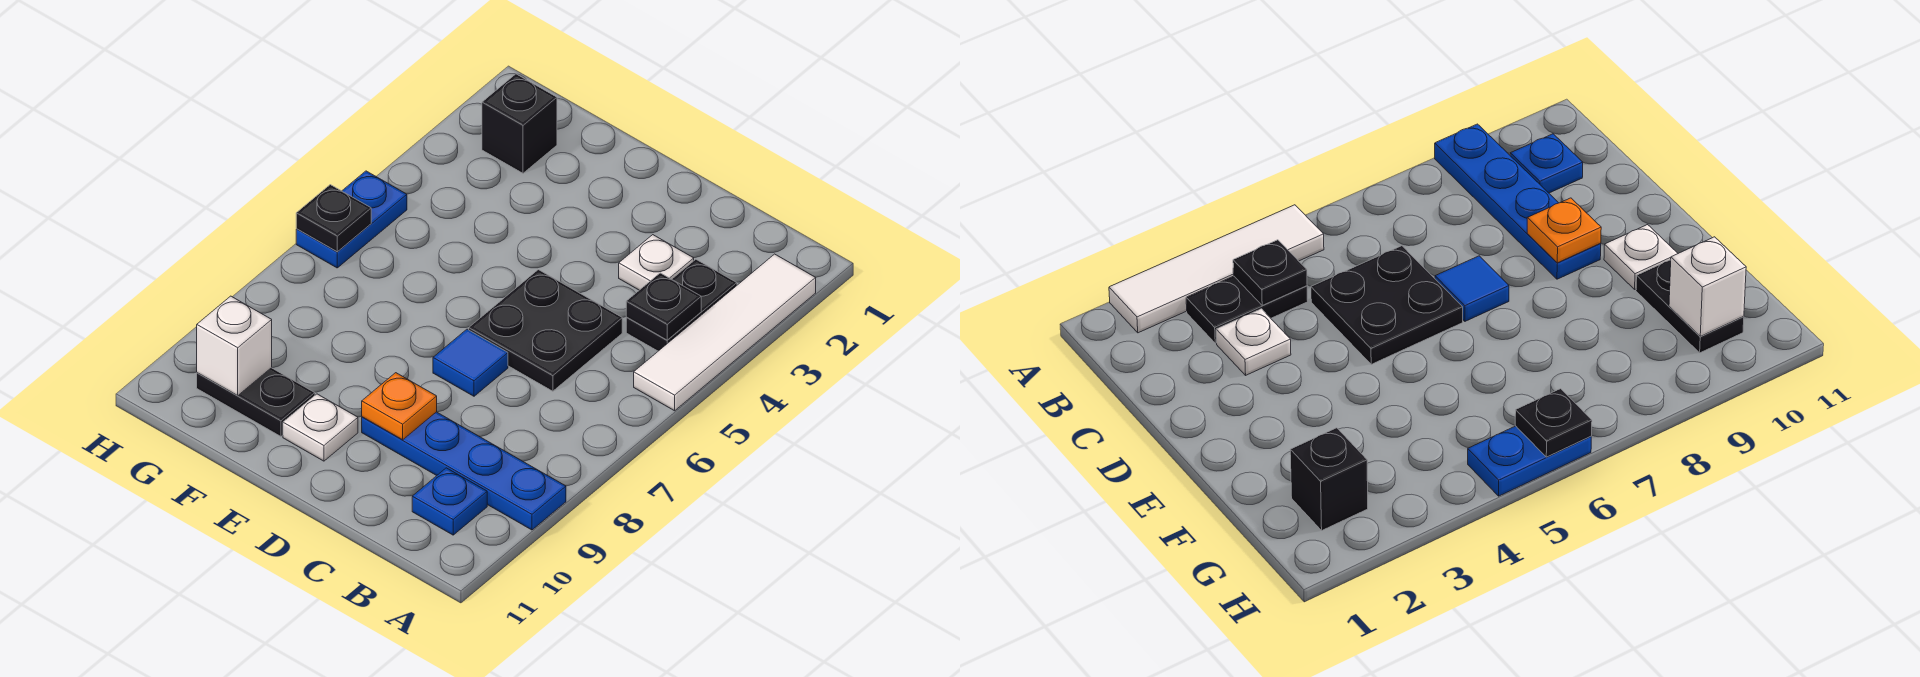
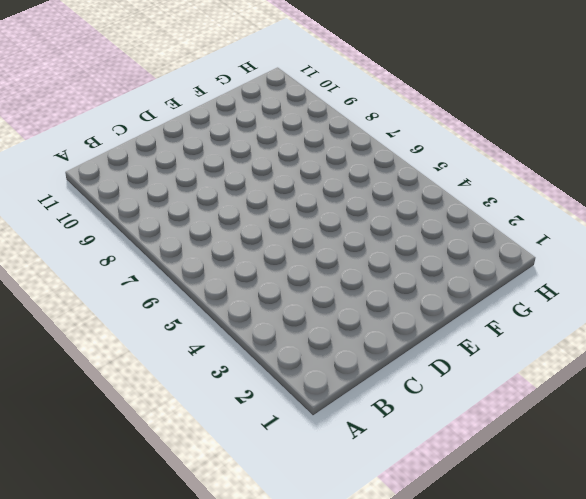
none -> white tile A2:A5 level 1
none -> blue plate A9:D9 level 1
none -> black plate B3:B4 level 1

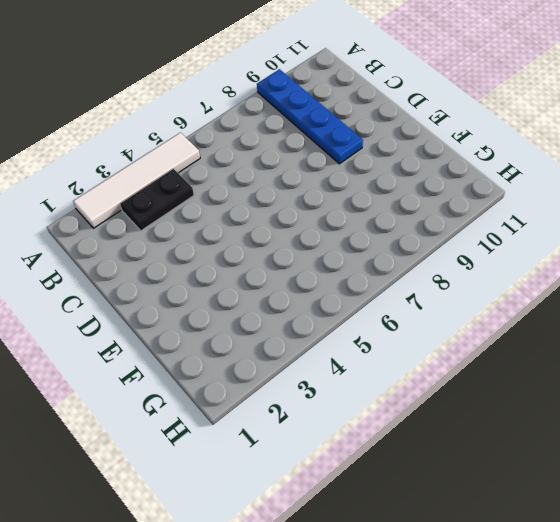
none -> blue plate B10 level 1
none -> white plate C3 level 1
none -> black plate C5:D6 level 1

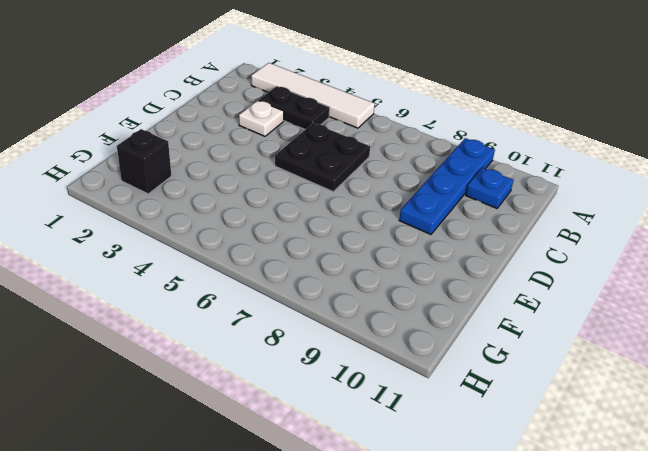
none -> blue tile D7 level 1
none -> white plate E10 level 1
none -> black plate F10:G10 level 1

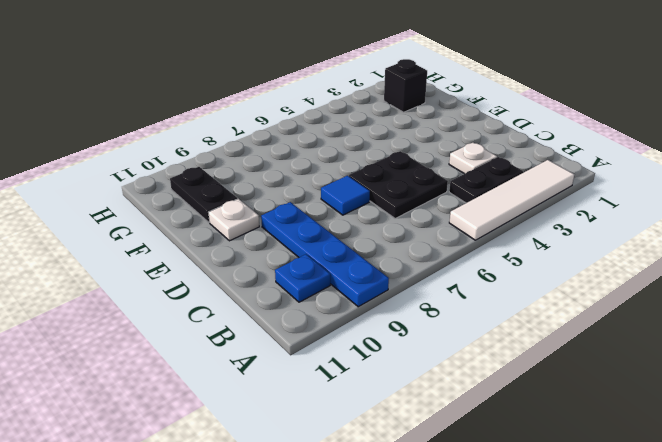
none -> blue plate H5:H6 level 1
none -> black plate B4 level 2
none -> orange plate D9 level 2

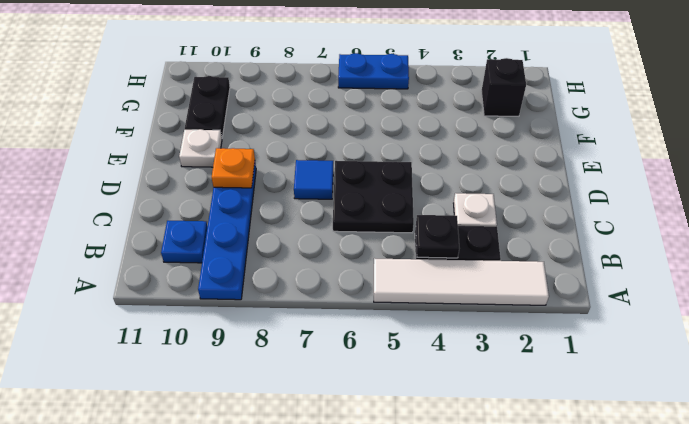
none -> white brick G10 level 2
none -> black plate H6 level 2

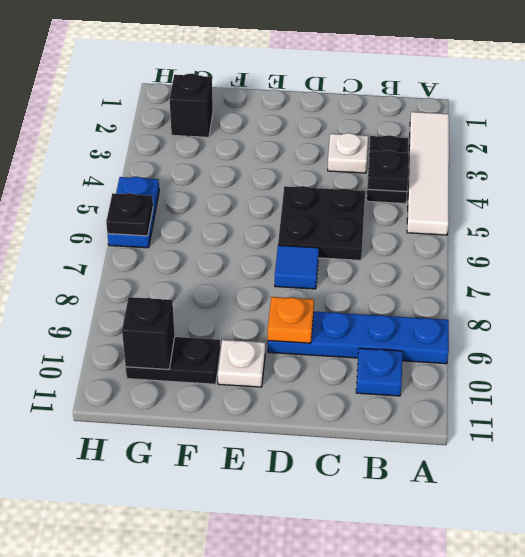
black brick G10 level 2 -> white brick G10 level 2

